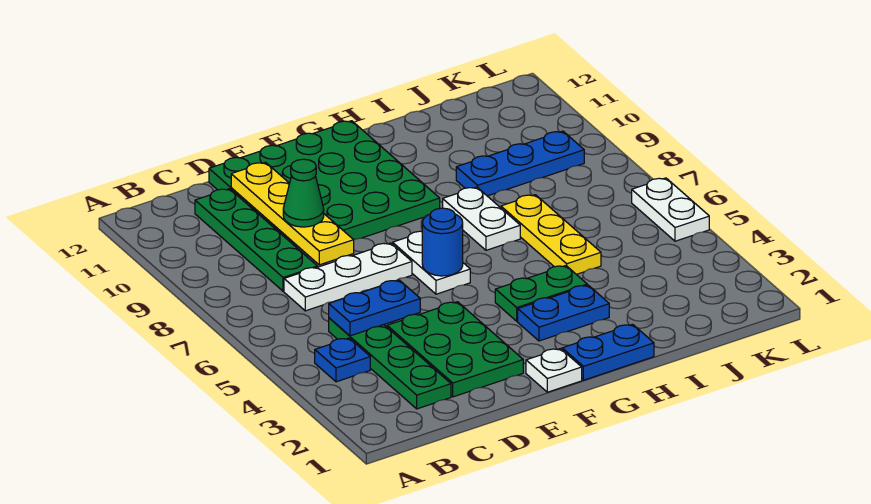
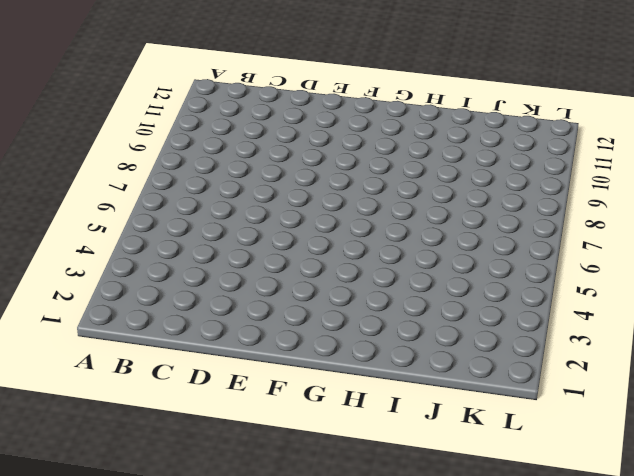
none -> blue plate B4 level 1
none -> green plate C2:C5 level 1
none -> white plate C7:E7 level 1

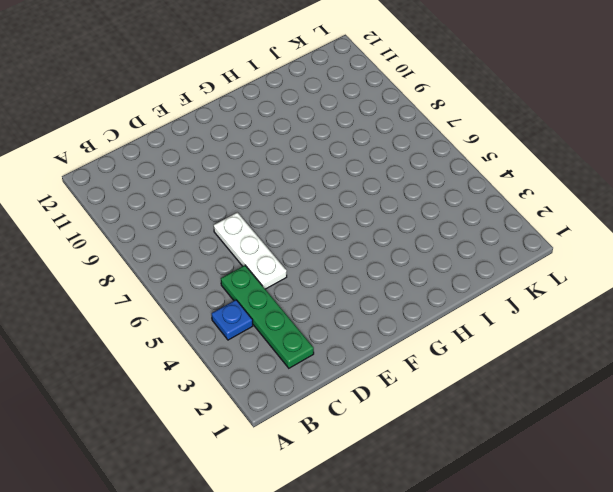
white plate D5:D7 level 1 -> white plate C7:E7 level 1
none -> green plate C8:C11 level 1
none -> green plate D2:E4 level 1
none -> green plate D9:G12 level 1

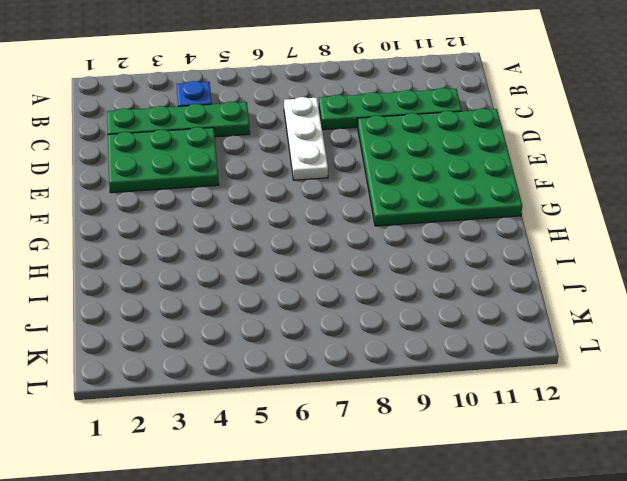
none -> white plate F1 level 1
none -> white plate F6:F7 level 1
none -> blue plate G1:H1 level 1

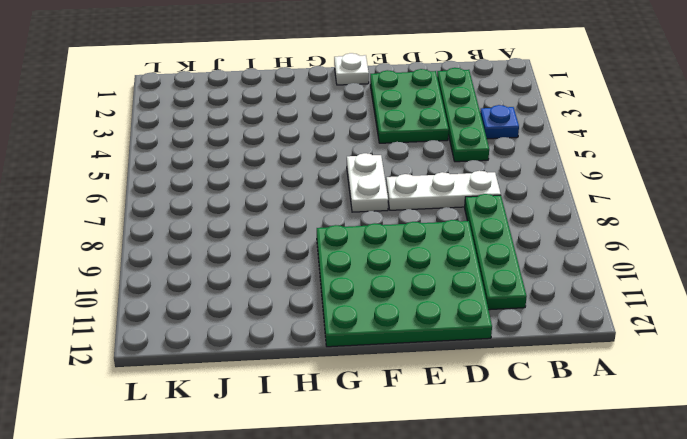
none -> blue plate G1:H1 level 1
none -> blue plate G3:H3 level 1
none -> green plate G4:H4 level 1

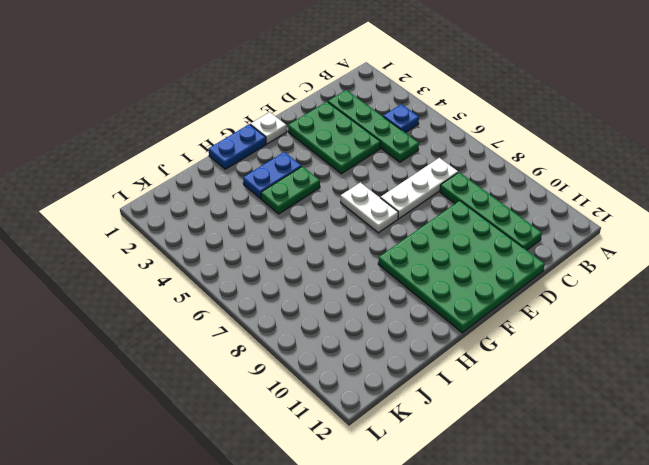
none -> white plate H7:H8 level 1
none -> yellow plate I5:I7 level 1
none -> blue plate I9:K9 level 1

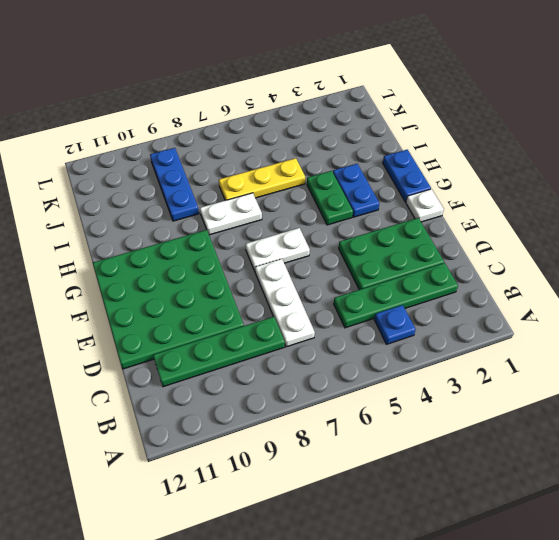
none -> white plate L5:L6 level 1
none -> blue plate C5:D5 level 2
none -> yellow plate D8:D11 level 2

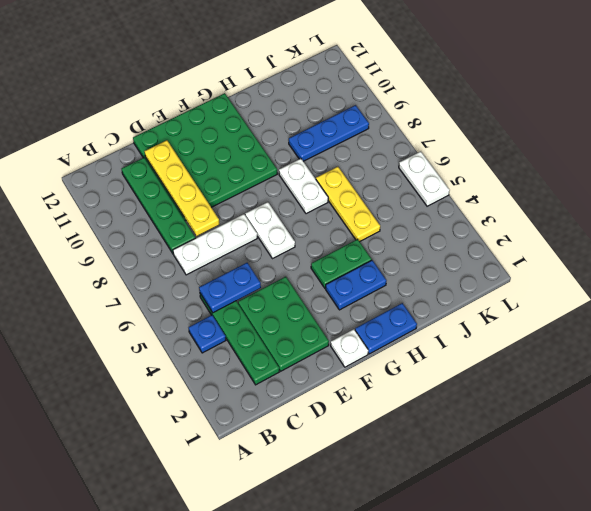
none -> blue round brick F6 level 2
none -> green cone D9 level 3

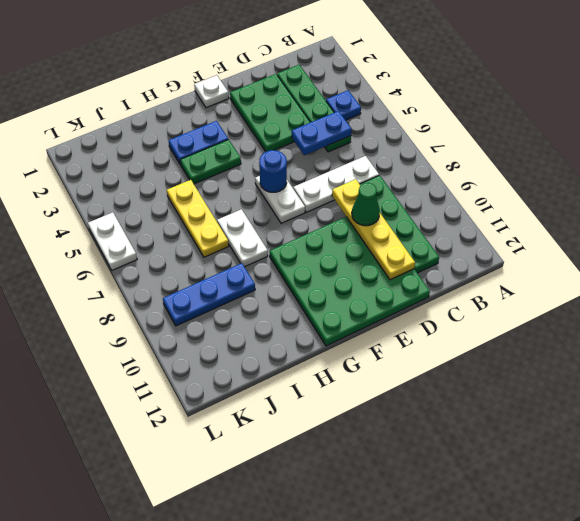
none -> blue plate G1:H1 level 1

